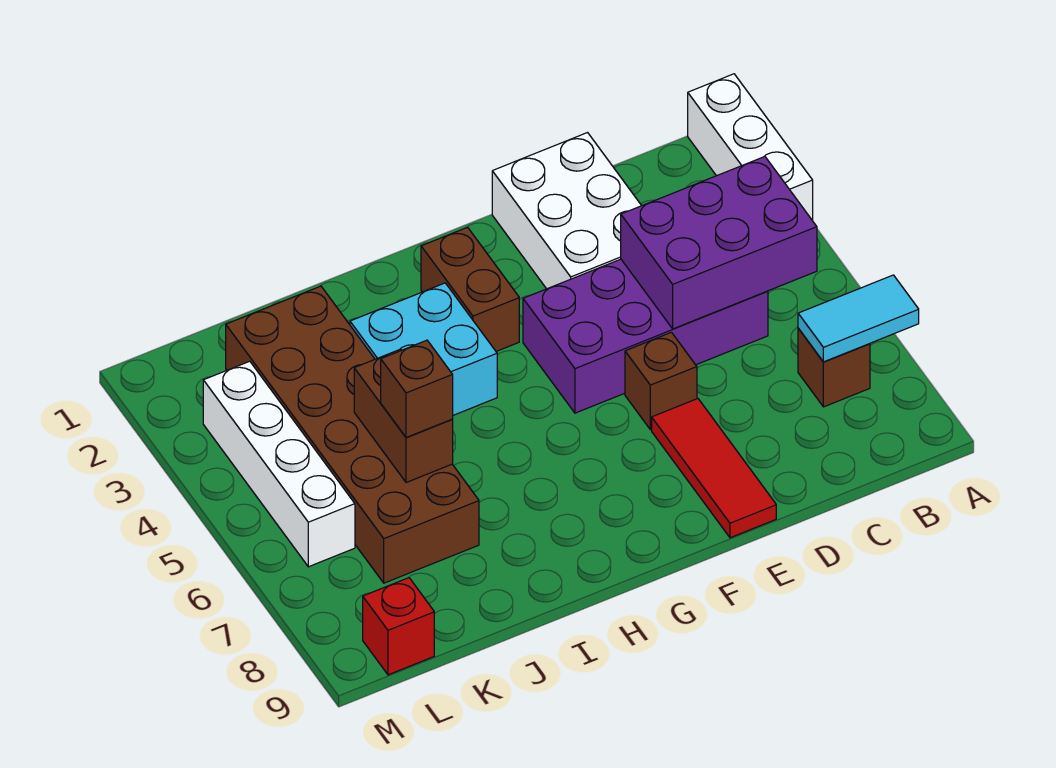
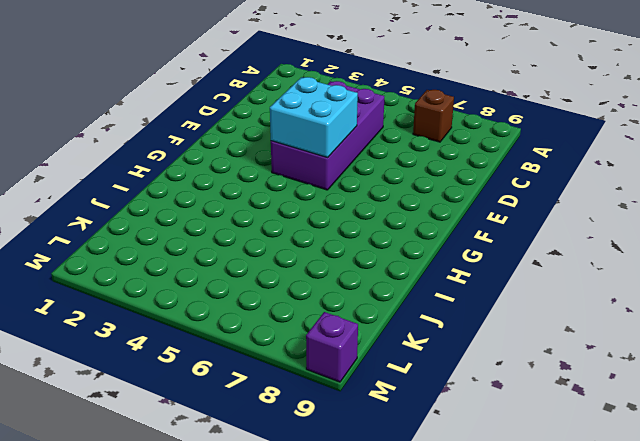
cyan brick E4:F5 level 2 -> cyan brick H3:I4 level 1
purple brick M9 level 1 -> none
none -> white brick A1:A3 level 1
none -> white brick D1:E3 level 1
none -> brown brick E6 level 1

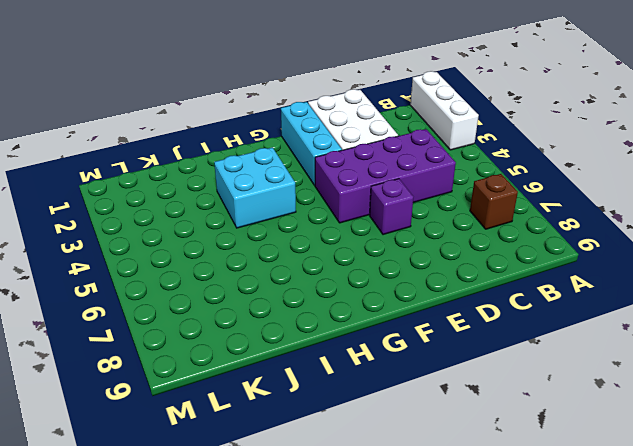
purple brick E6 level 1 -> brown brick E6 level 1
cyan brick F1:F3 level 1 -> none
none -> red tile E7:E9 level 1
none -> brown brick G2:G3 level 1
none -> brown brick J2:K7 level 1

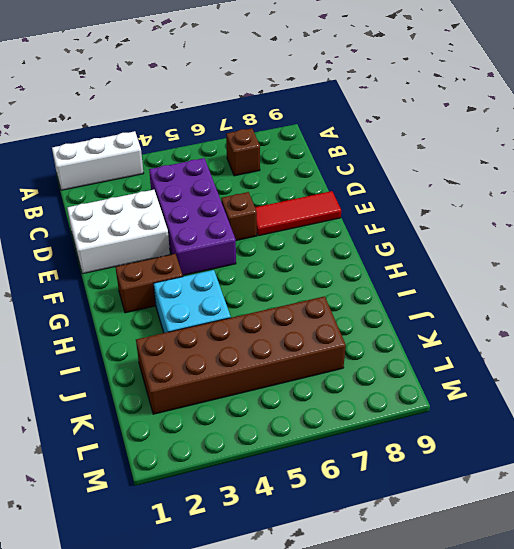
none -> white brick L3:L6 level 1
none -> red brick L9 level 1
none -> cyan tile A7:B7 level 2

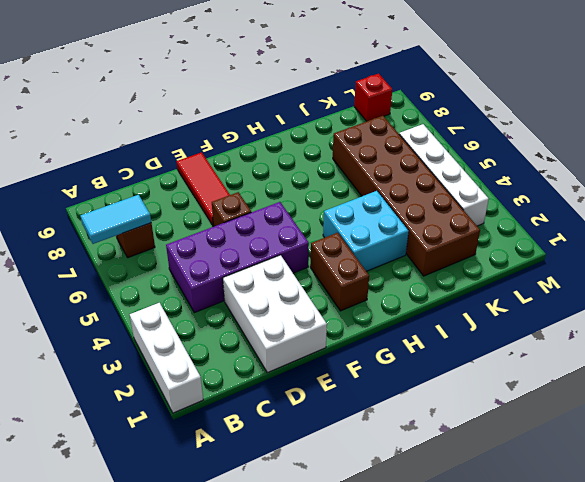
none -> purple brick B4:D5 level 2
none -> brown brick J5:J6 level 2
none -> brown brick J6 level 3

